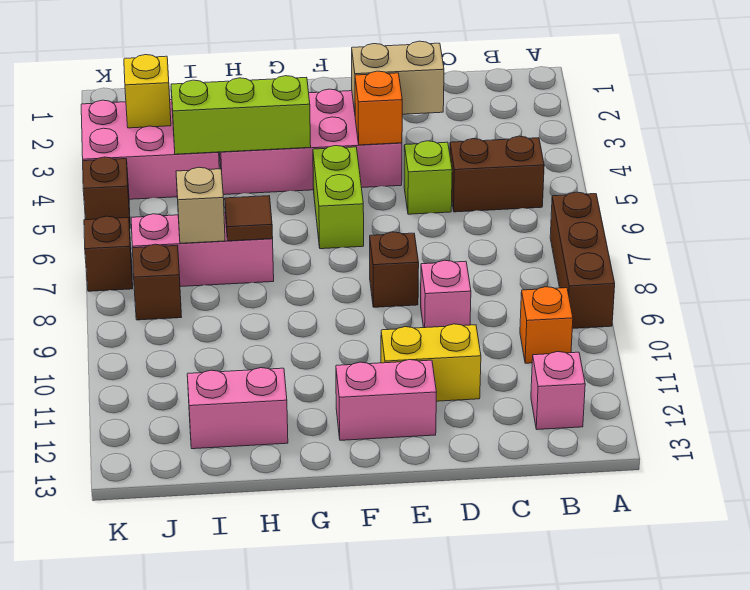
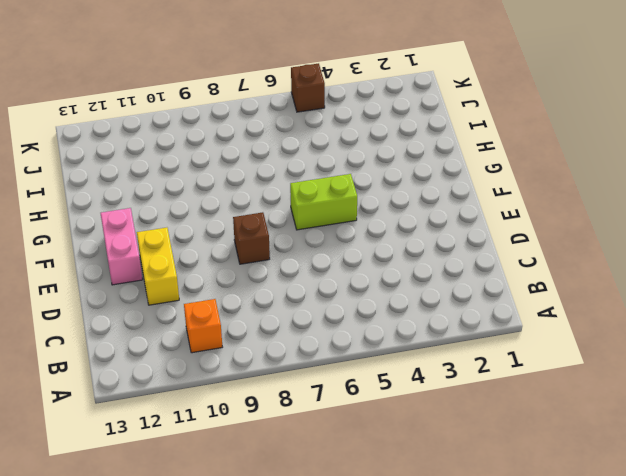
none -> brown brick A7:A9 level 1
none -> brown brick B5:C5 level 1
none -> pink brick B12 level 1

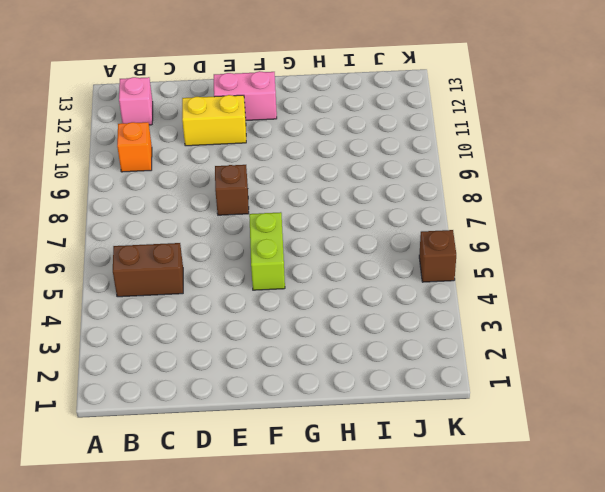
none -> brown brick A7:A9 level 1
none -> lime brick D5 level 1
none -> pink brick D9 level 1

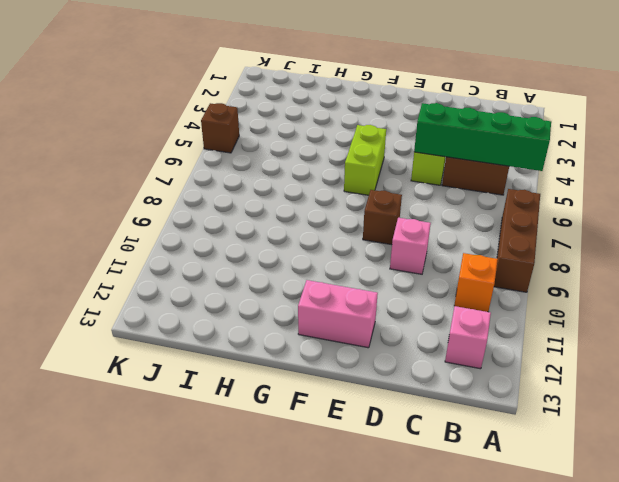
green brick A5:D5 level 2 -> none
none -> yellow brick D11:E11 level 1
none -> pink brick E3:H4 level 1
none -> pink brick H7:J7 level 1

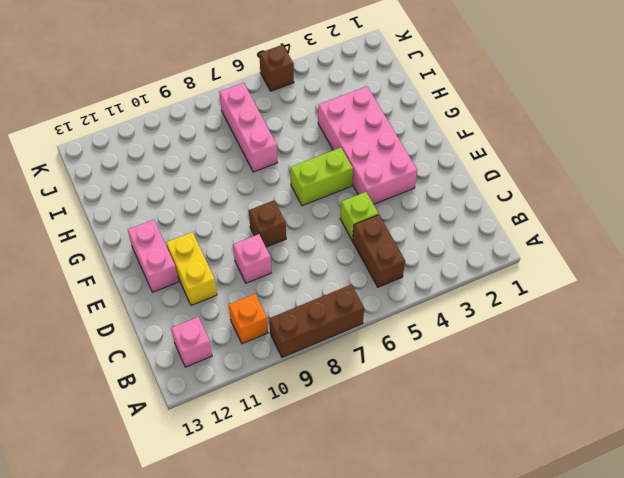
none -> pink brick H12:I12 level 1
none -> pink brick I3:K4 level 1
none -> brown brick J8 level 1

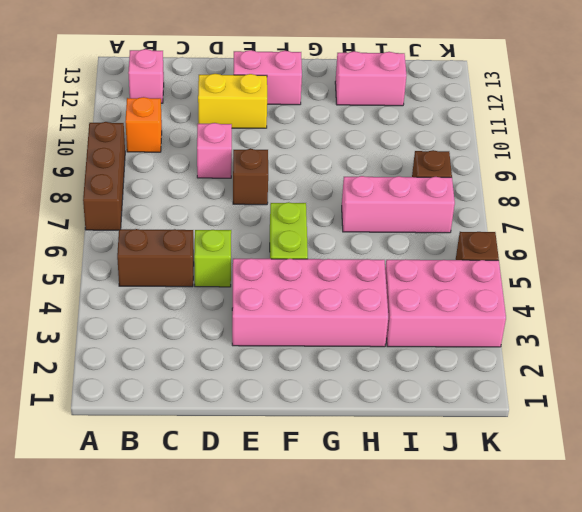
none -> brown brick K7 level 1
none -> tan brick D3:E3 level 2
none -> orange brick E4 level 2

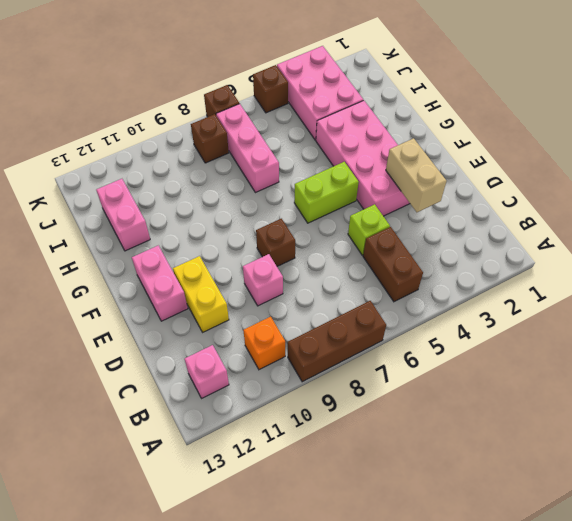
none -> orange brick E4 level 2
none -> lime brick G4:I4 level 2
none -> brown tile H7 level 2

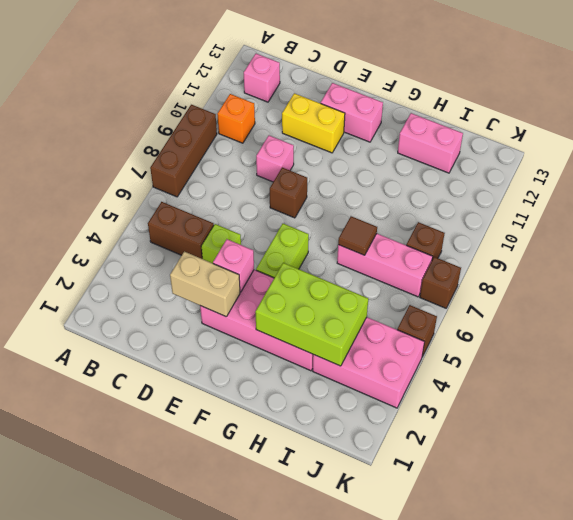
pink brick E4 level 2 -> orange brick E4 level 2
lime brick G3:I4 level 2 -> lime brick G4:I4 level 2
none -> tan brick I7 level 2
none -> yellow brick J3 level 2

